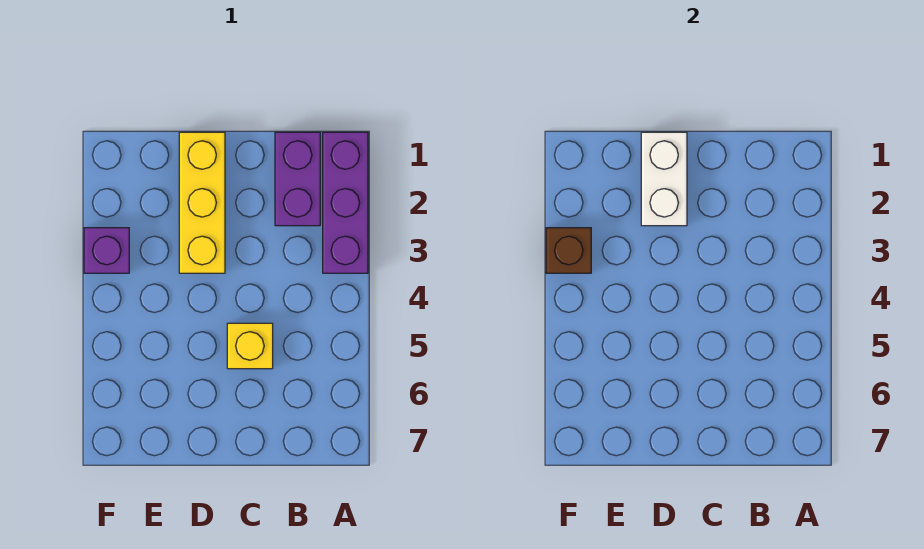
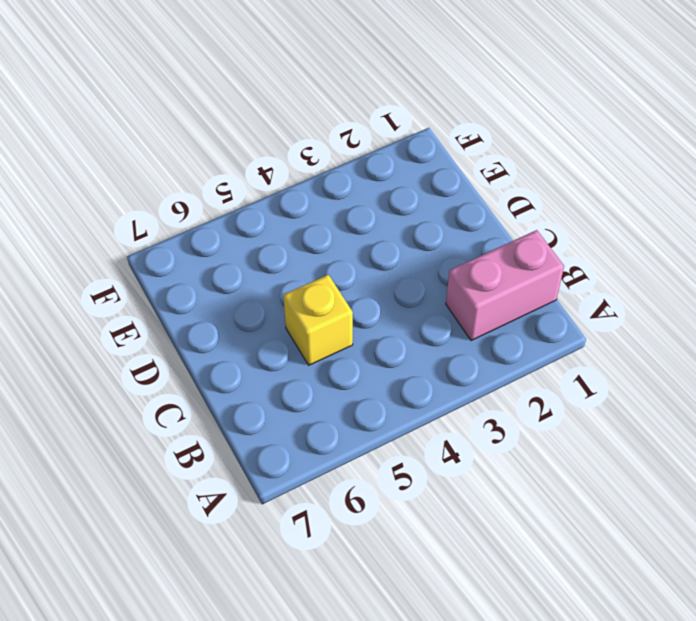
pink brick B1:B2 level 1 -> purple brick B1:B2 level 1
none -> purple brick A1:A3 level 1
none -> yellow brick D1:D3 level 1

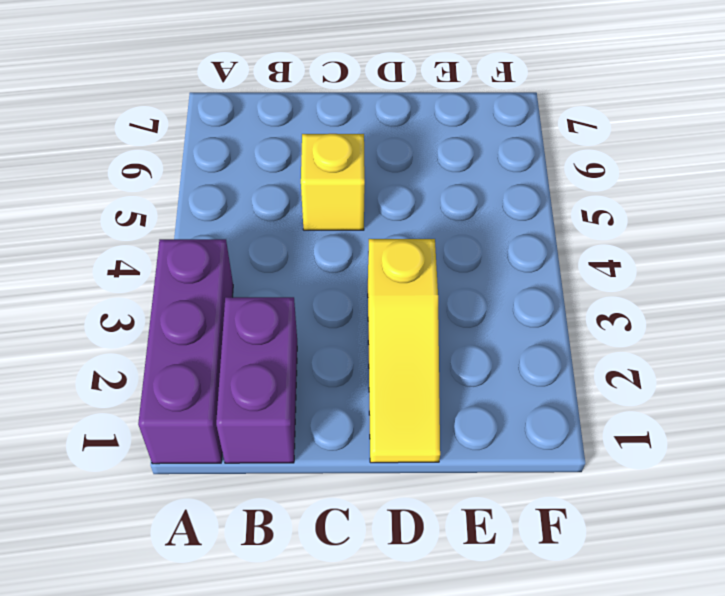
yellow slope D1:D3 level 1 top 3 -> yellow brick D1:D3 level 1
none -> purple brick F3 level 1
none -> white brick D1:D2 level 2

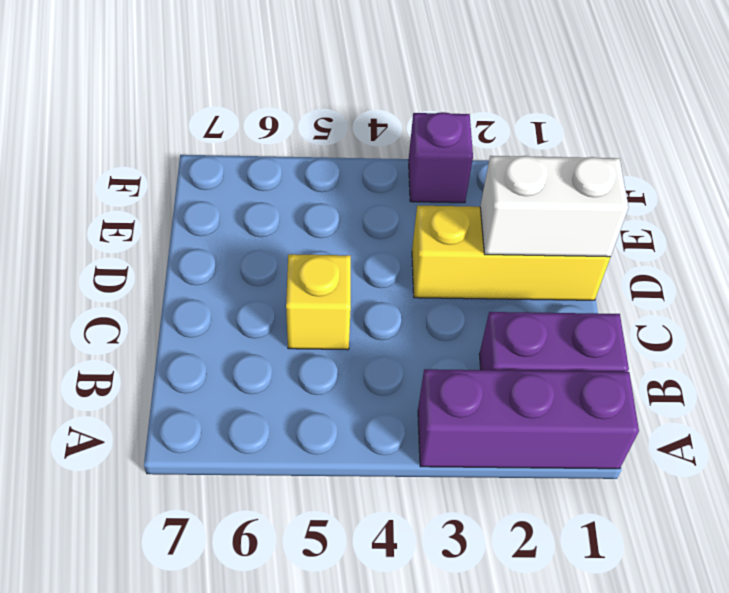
none -> brown brick F3 level 2

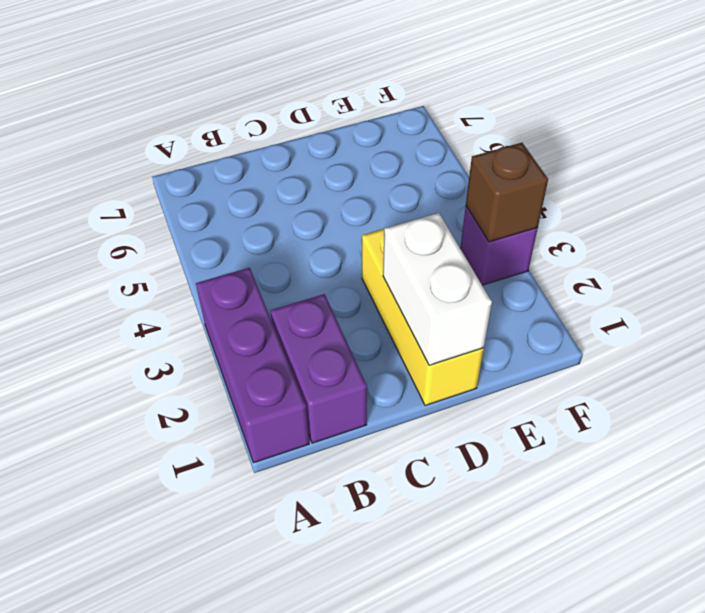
none -> yellow brick C5 level 1

